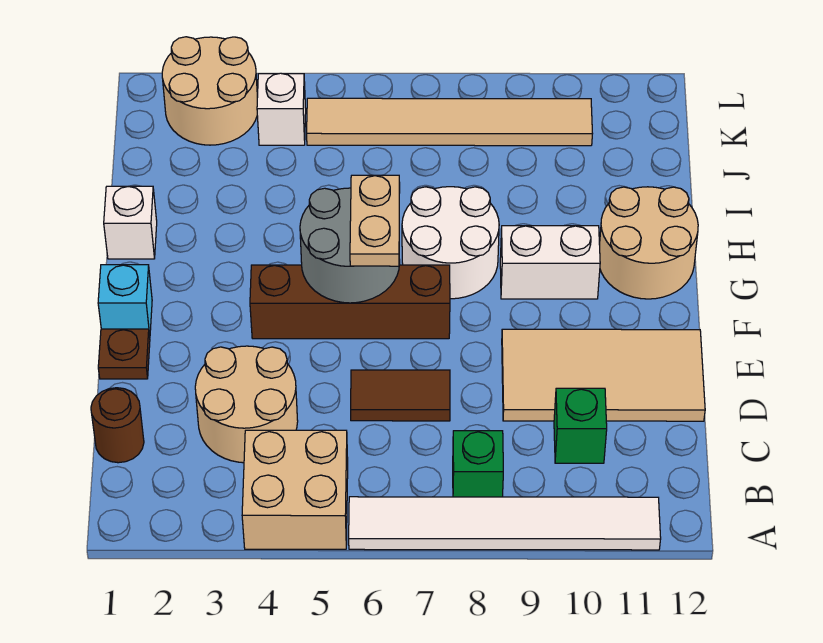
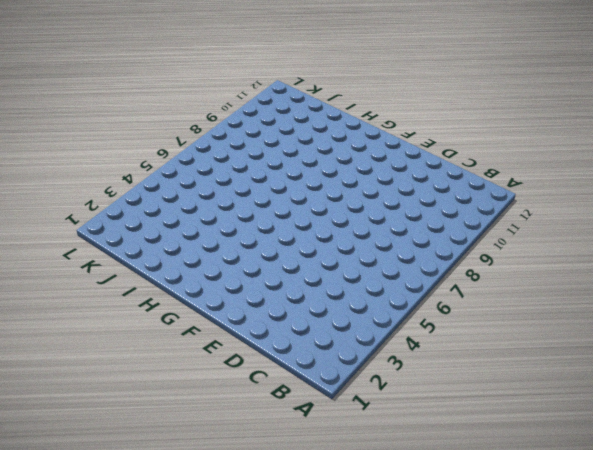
none -> tan brick A4:B5 level 1
none -> white tile A6:A11 level 1
none -> green brick B8 level 1

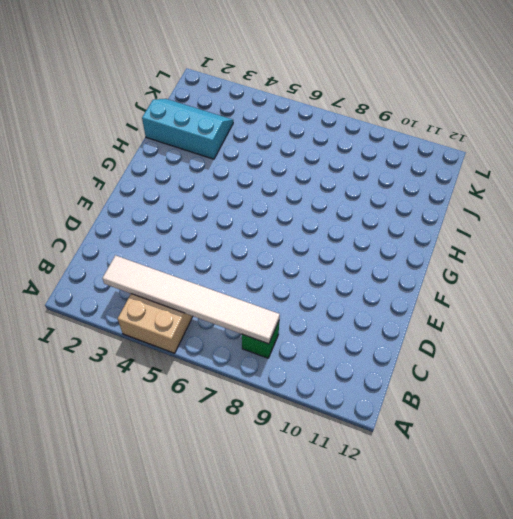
white tile B3:B8 level 2 -> white tile A6:A11 level 1
cyan slope I1:J3 level 1 top I -> none
none -> brown round brick C1 level 1
none -> tan round brick C3:D4 level 1
none -> green brick C10 level 1

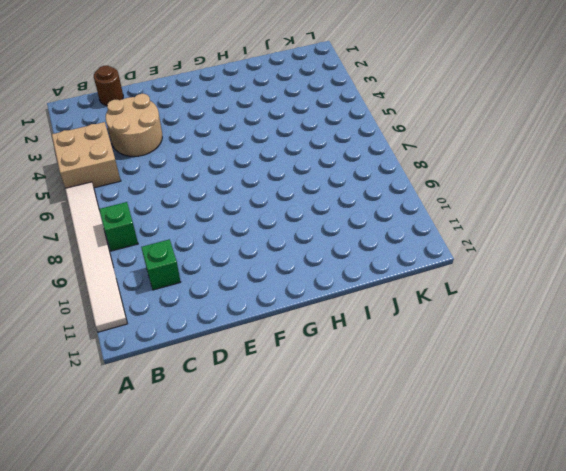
none -> brown tile D6:D7 level 1
none -> tan tile D9:E12 level 1
none -> brown plate E1 level 1

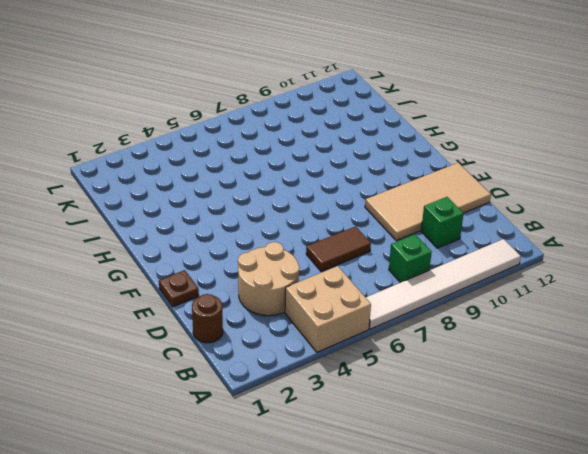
none -> cyan brick F1 level 1
none -> brown brick F4:F7 level 1
none -> white round brick G7:H8 level 1

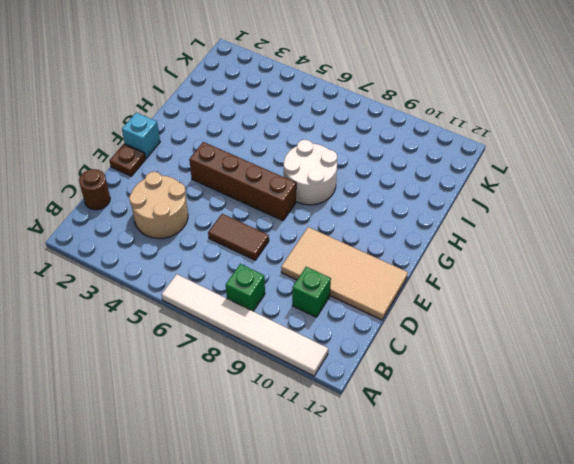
none -> tan brick A4:B5 level 1
none -> white brick G9:G10 level 1
none -> tan round brick G11:H12 level 1

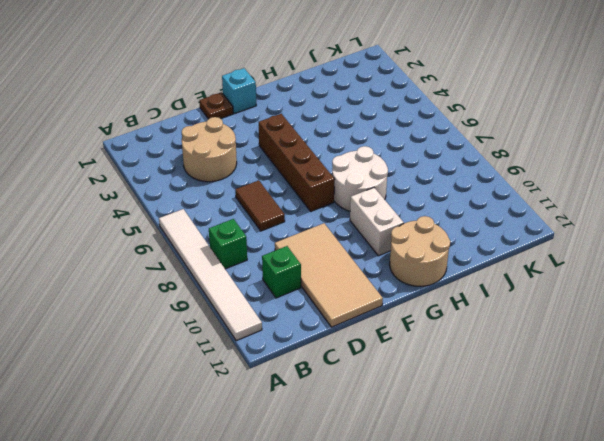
none -> tan brick A4:B5 level 1
none -> brown round brick C1 level 1
none -> white brick H1 level 1

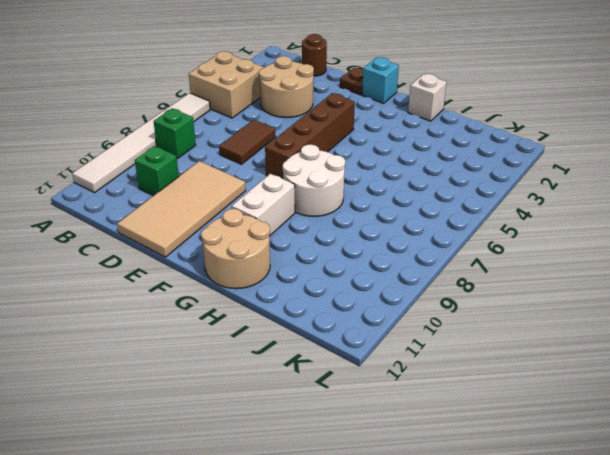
none -> tan round brick K2:L3 level 1
none -> white brick K4 level 1
none -> tan tile K5:K10 level 1

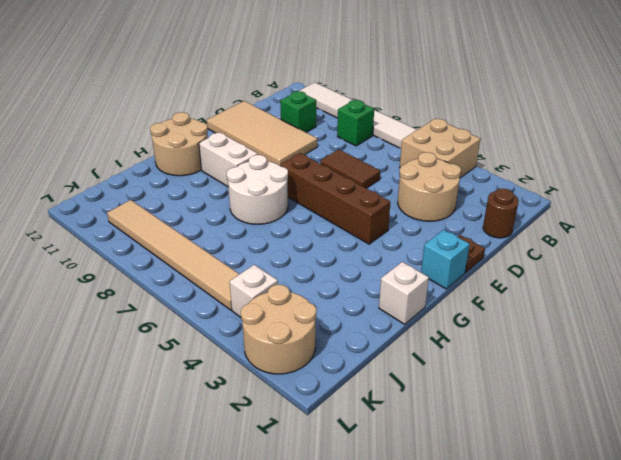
none -> grey round brick F5:G6 level 2
none -> tan plate F6:G6 level 3

